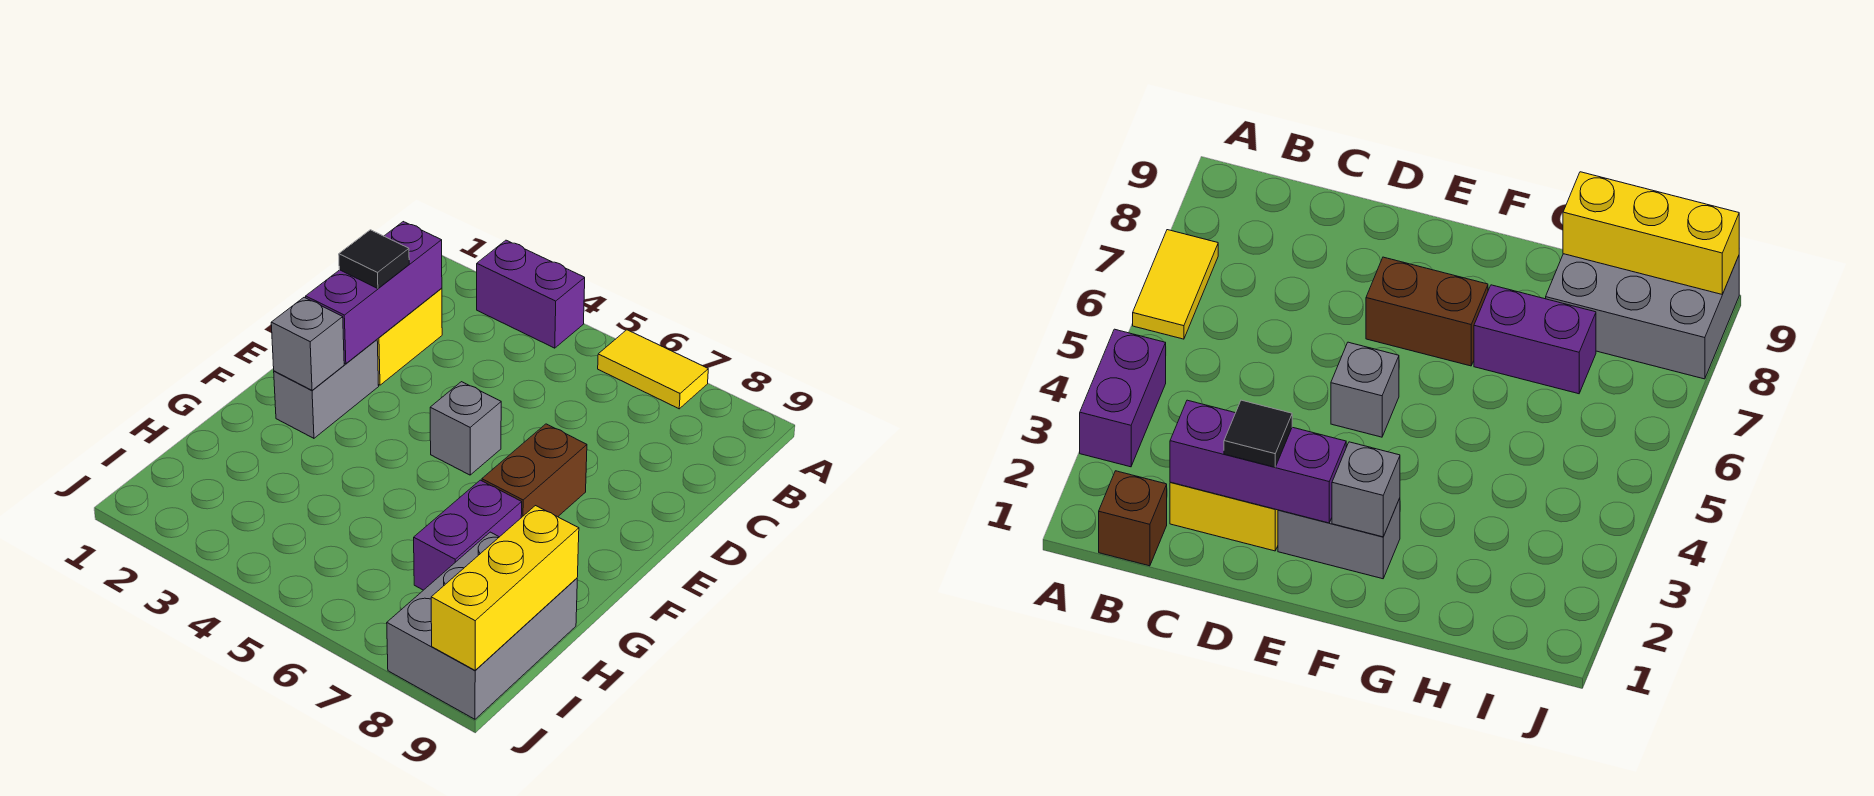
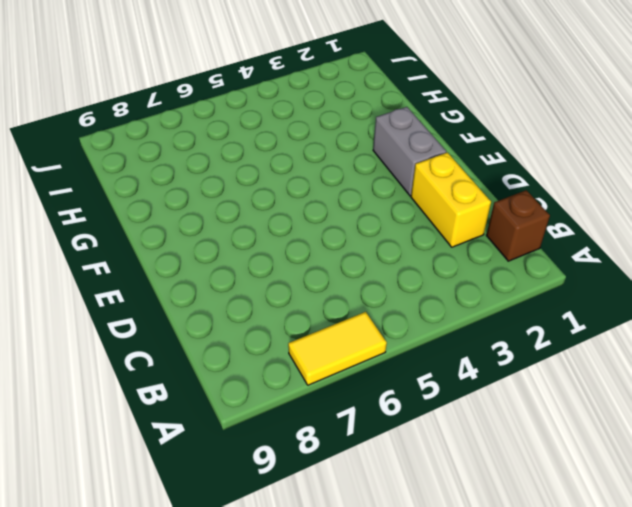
none -> purple brick A3:A4 level 1
none -> grey brick E5 level 1
none -> brown brick E7:F7 level 1

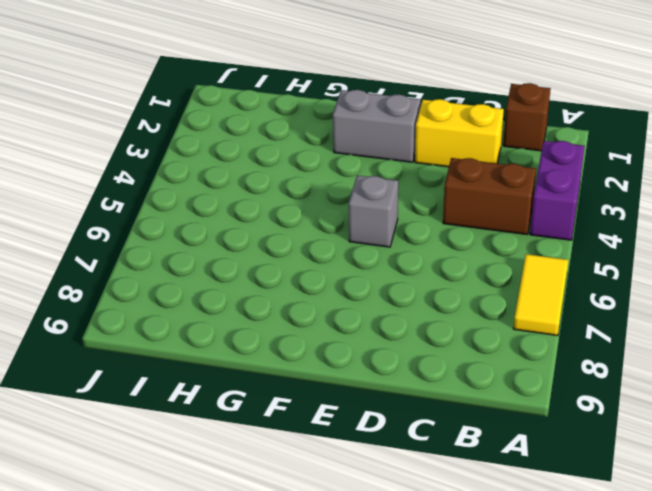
brown brick B4:C4 level 1 -> brown brick E7:F7 level 1
none -> purple brick G7:H7 level 1
none -> grey brick H8:J9 level 1
none -> purple brick C2:E2 level 2

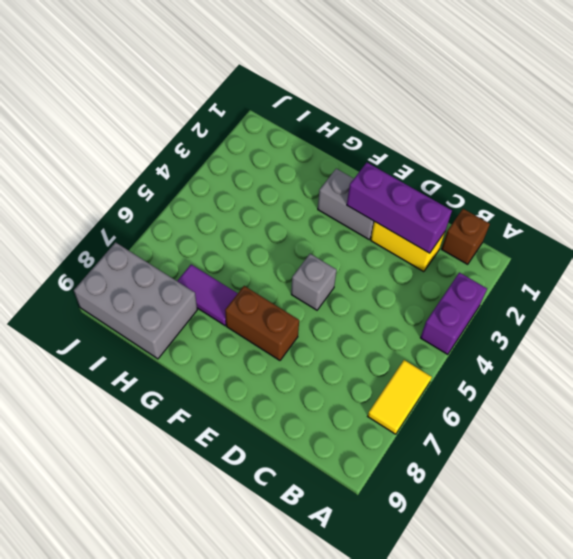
purple tile G7:H7 level 1 -> purple brick G7:H7 level 1
none -> grey brick F2 level 2
none -> yellow brick H9:J9 level 2
none -> black tile D2 level 3

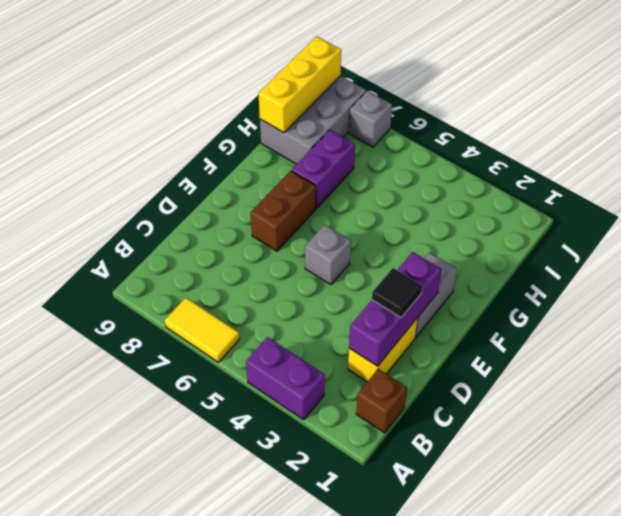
grey brick J7 level 1 -> grey brick F2 level 2

